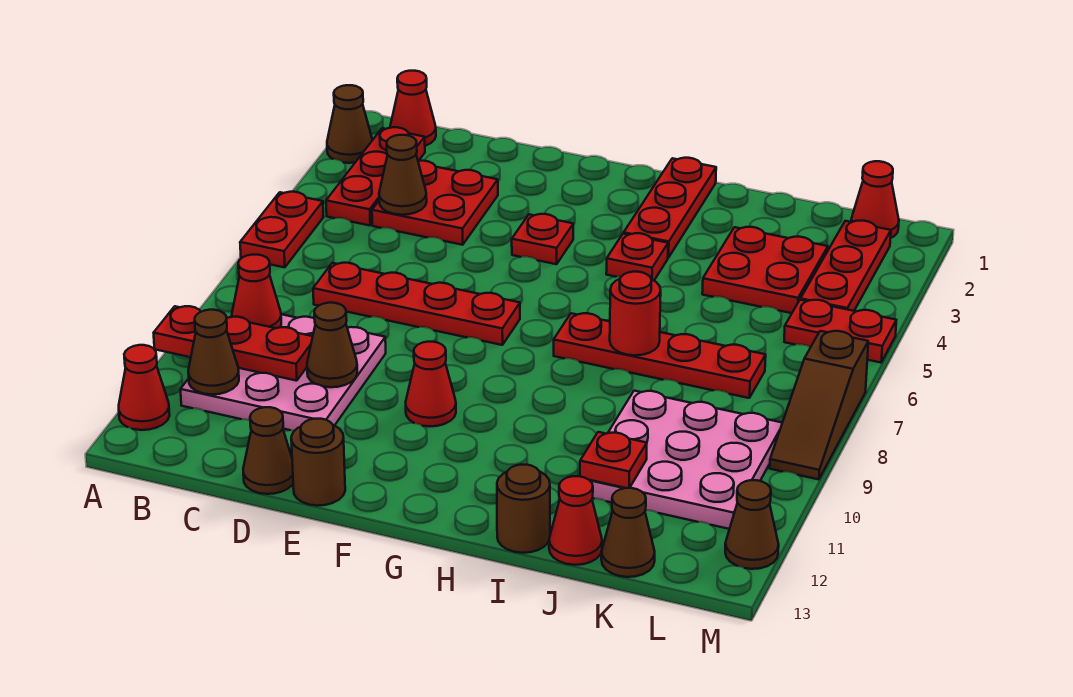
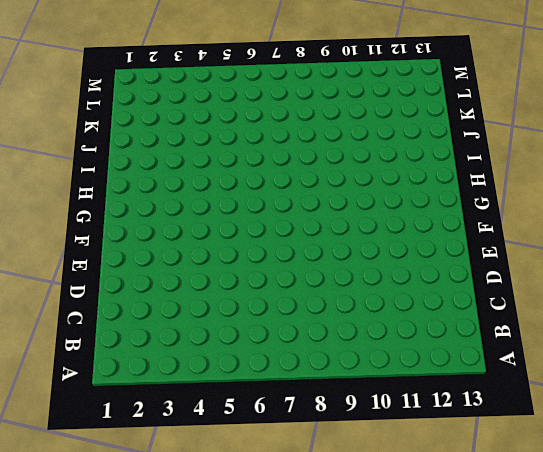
none -> brown cone A2 level 1
none -> red plate A5:A6 level 1
none -> red cone A12 level 1
none -> red cone B1 level 1

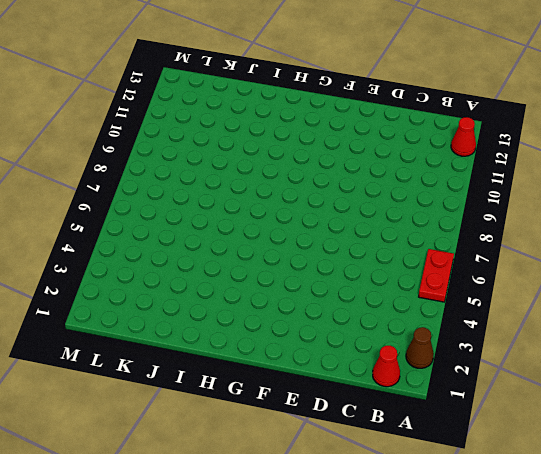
none -> red plate B2:B4 level 1
none -> pink plate B9:D11 level 1
none -> red plate C3:D4 level 1
none -> red plate C7:F7 level 1

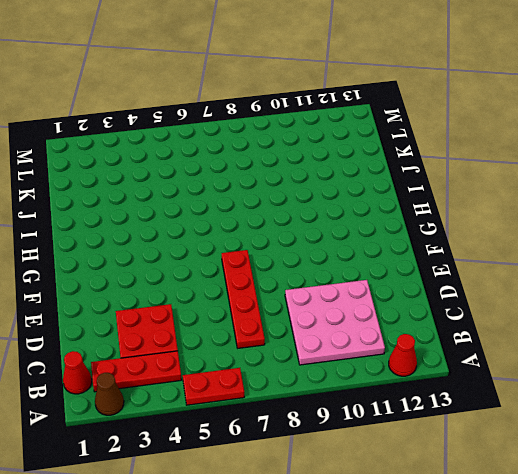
none -> brown cone D13 level 1
none -> brown round brick E13 level 1
none -> red plate F4 level 1
none -> red cone F10 level 1

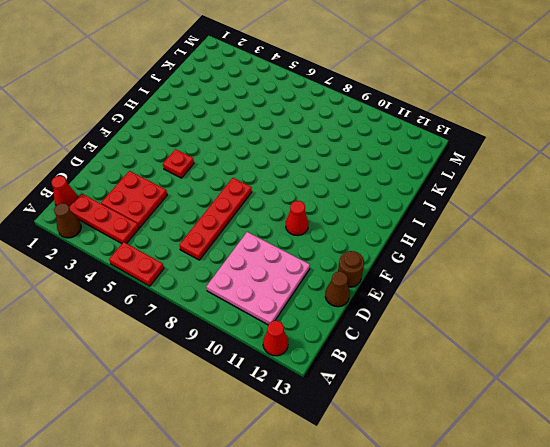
none -> red plate H1:H3 level 1
none -> red plate H4 level 1
none -> red plate H7:K7 level 1
none -> brown round brick I13 level 1

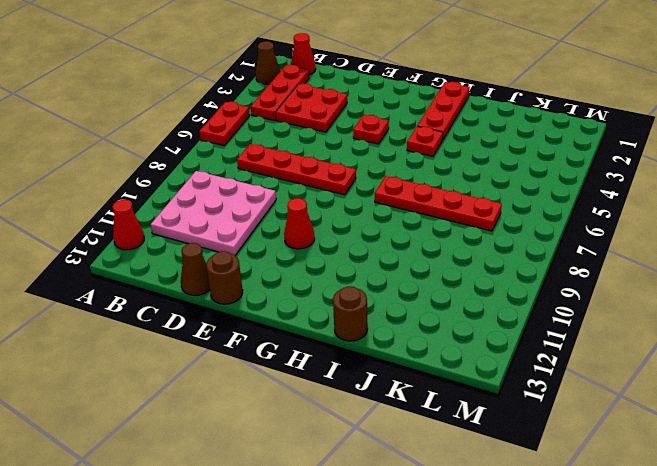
none -> red plate J3:K4 level 1
none -> pink plate J9:L11 level 1
none -> red cone J13 level 1
none -> brown cone K13 level 1

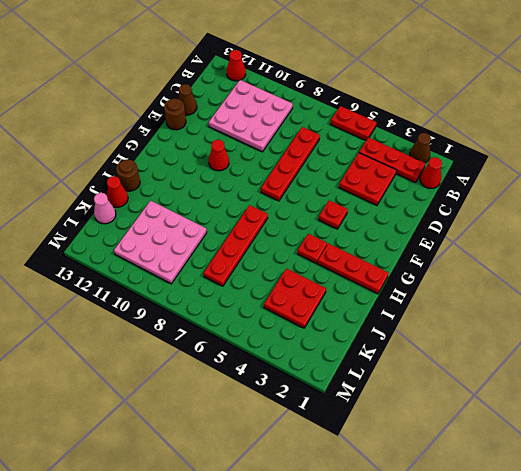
pink cone K13 level 1 -> brown cone K13 level 1
none -> red cone L1 level 1
none -> red plate L2:L4 level 1
none -> red plate L5:M5 level 1
none -> brown slope M7:M9 level 1 top 7

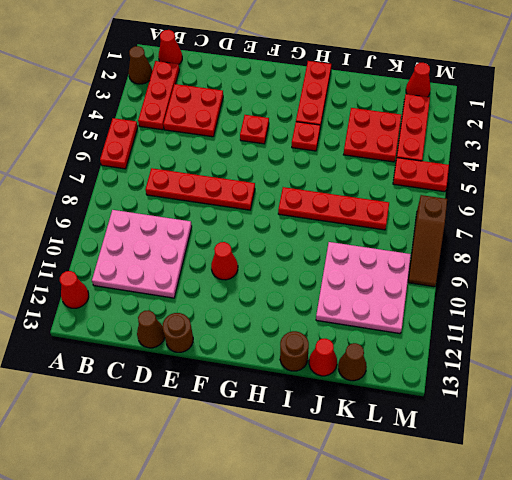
none -> brown cone M12 level 1
none -> red plate A10:C10 level 2
none -> red cone B9 level 2
none -> brown cone B11 level 2

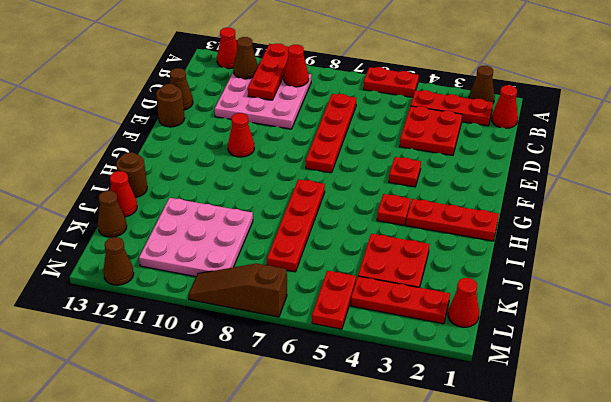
none -> brown cone C4 level 2
none -> brown cone D10 level 2
none -> red round brick I7 level 2
none -> red plate J11 level 2

